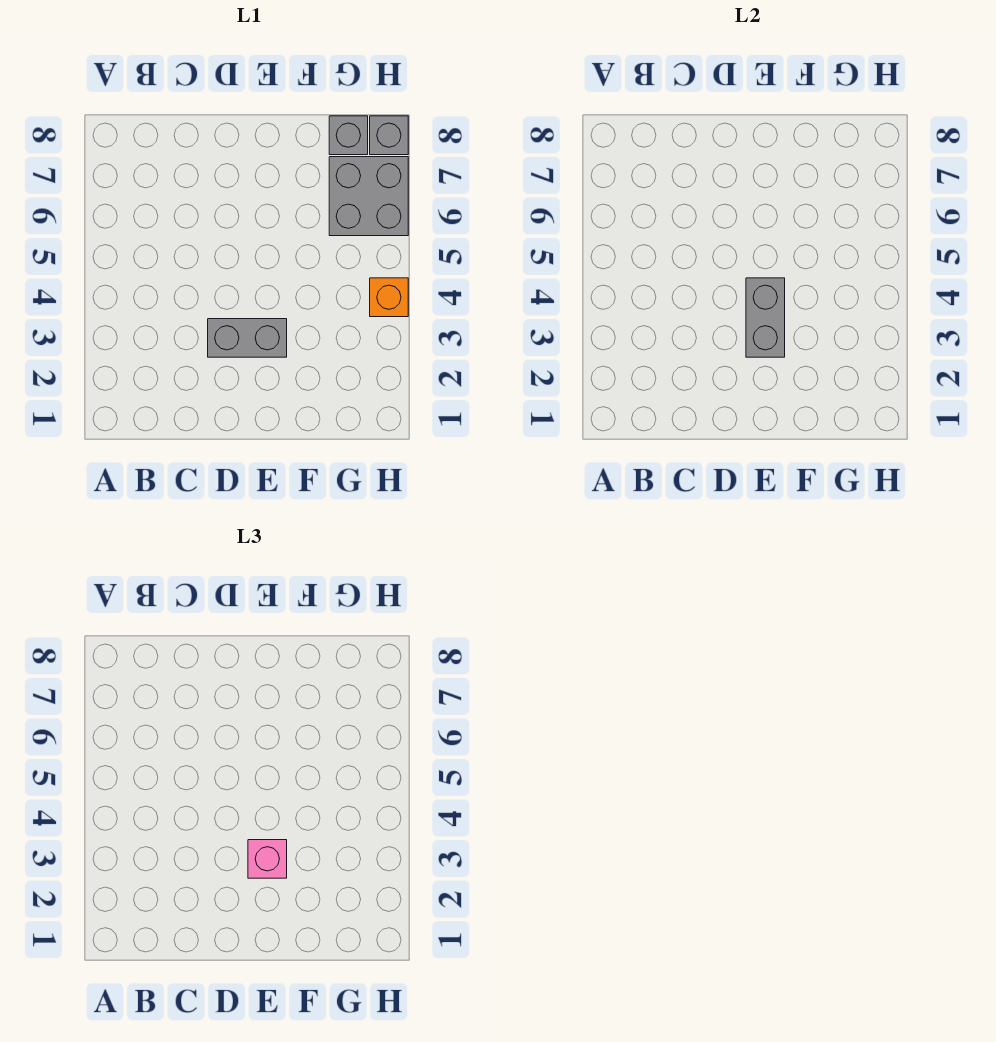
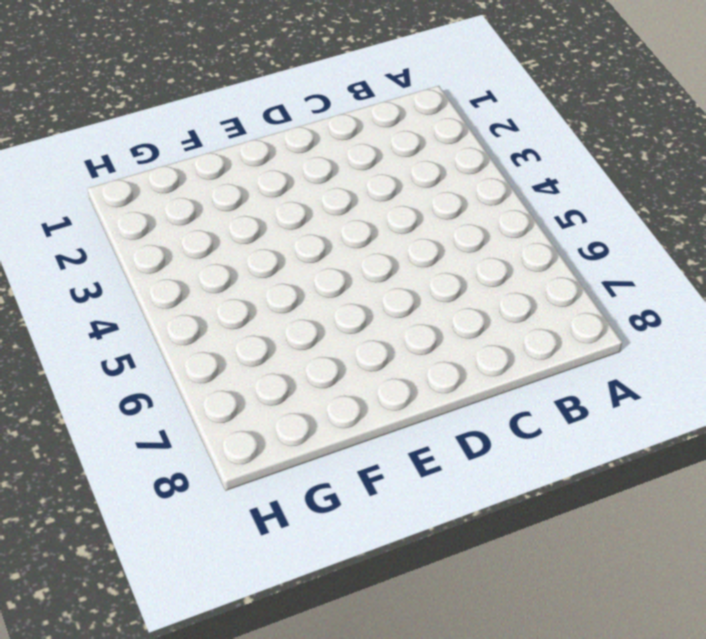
none -> grey brick D3:E3 level 1
none -> grey brick G6:H7 level 1

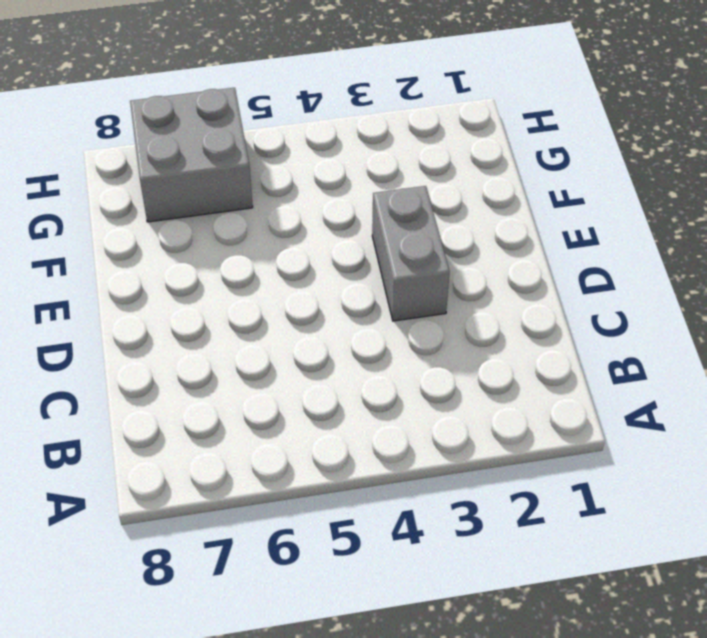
none -> grey brick G8 level 1
none -> orange brick H4 level 1

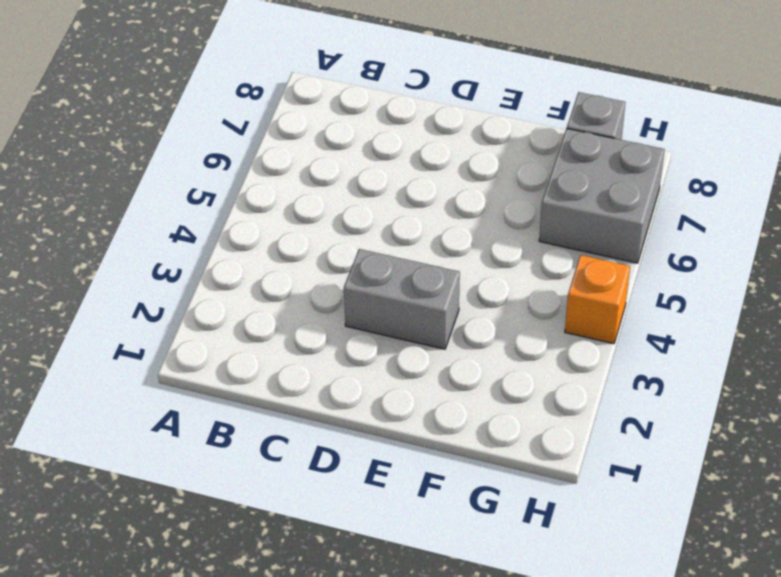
none -> grey brick H8 level 1
none -> grey brick E3:E4 level 2

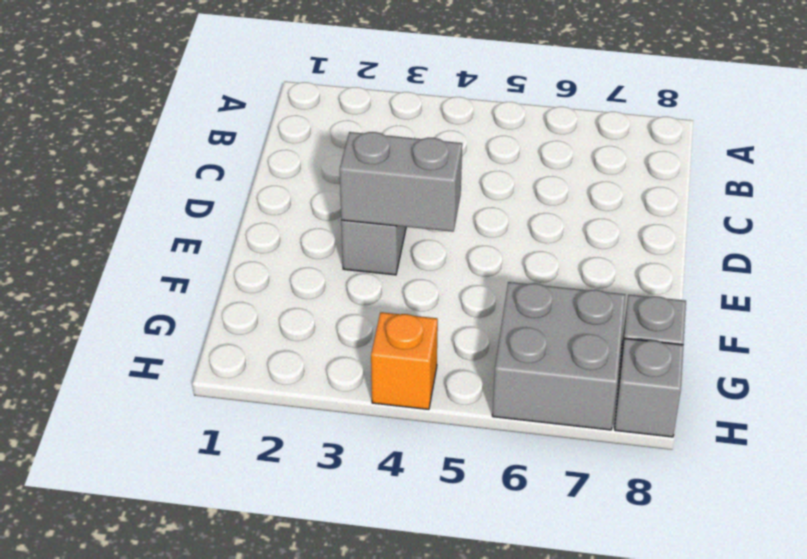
none -> pink brick E3 level 3

